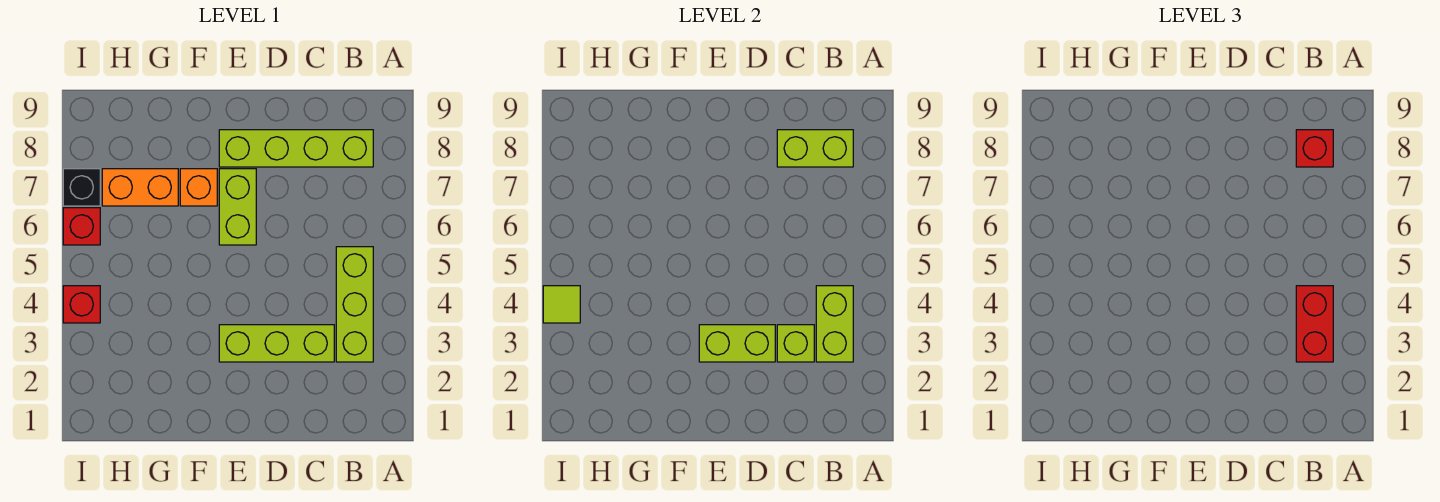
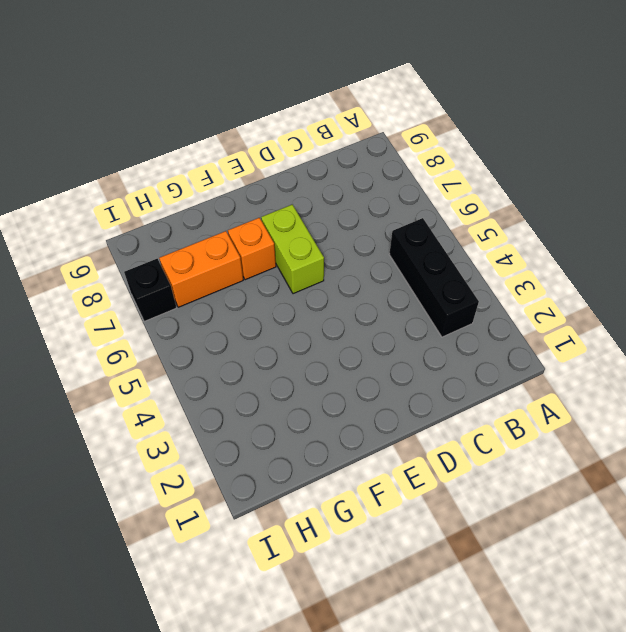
black brick B3:B5 level 1 -> lime brick B3:B5 level 1
none -> lime brick B8:E8 level 1
none -> lime brick C3:E3 level 1
none -> red brick I4 level 1

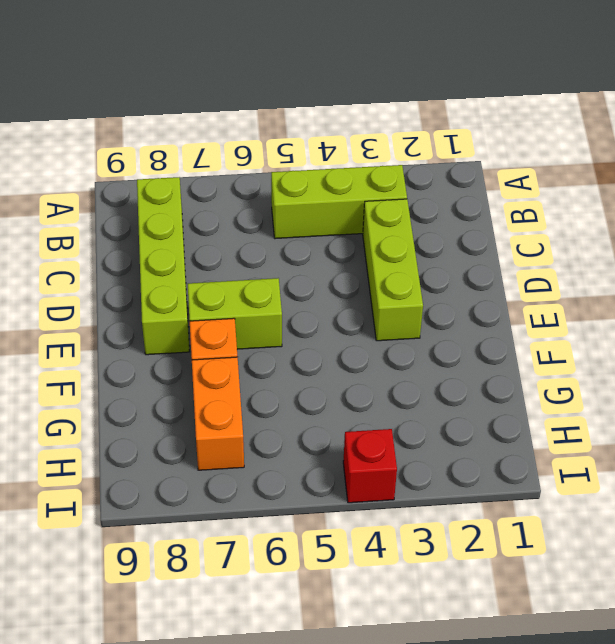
none -> red brick I6 level 1
none -> black brick I7 level 1
none -> lime brick B3:B4 level 2

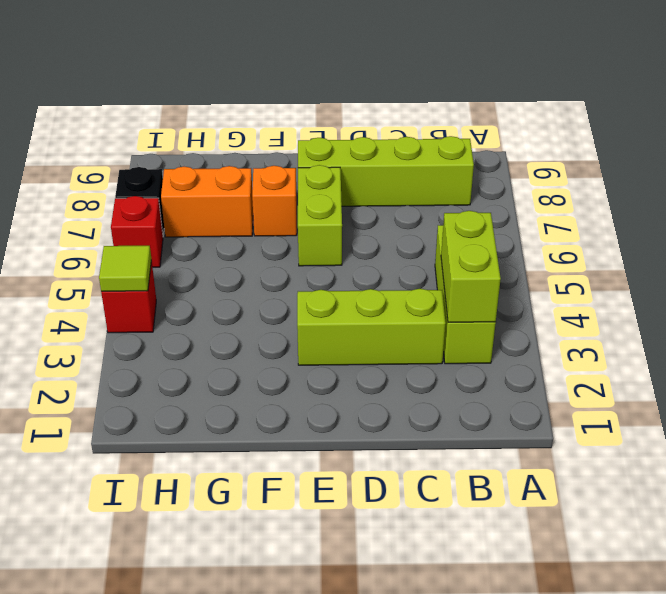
none -> lime brick B8:C8 level 2
none -> lime brick C3 level 2
none -> lime brick D3:E3 level 2

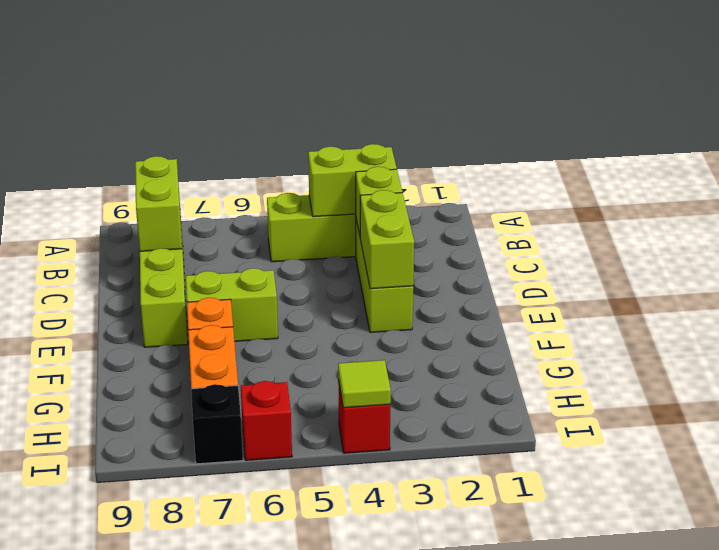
none -> red brick B3:B4 level 3
none -> red brick B8 level 3

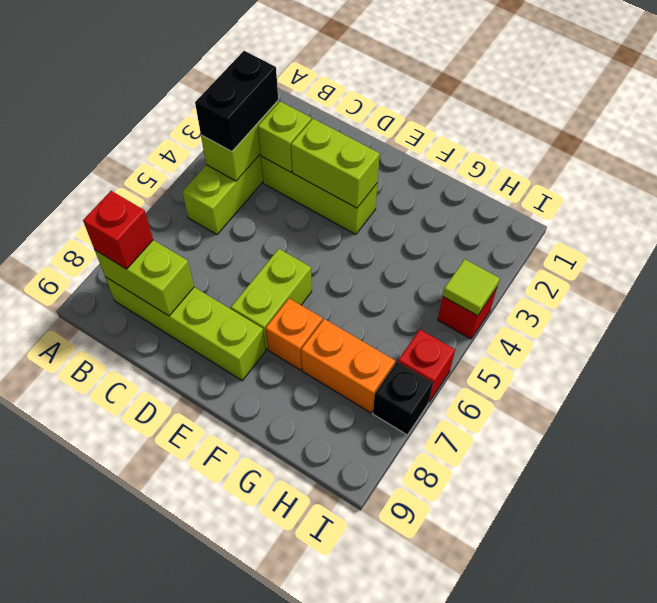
black brick B3:B4 level 3 -> red brick B3:B4 level 3

